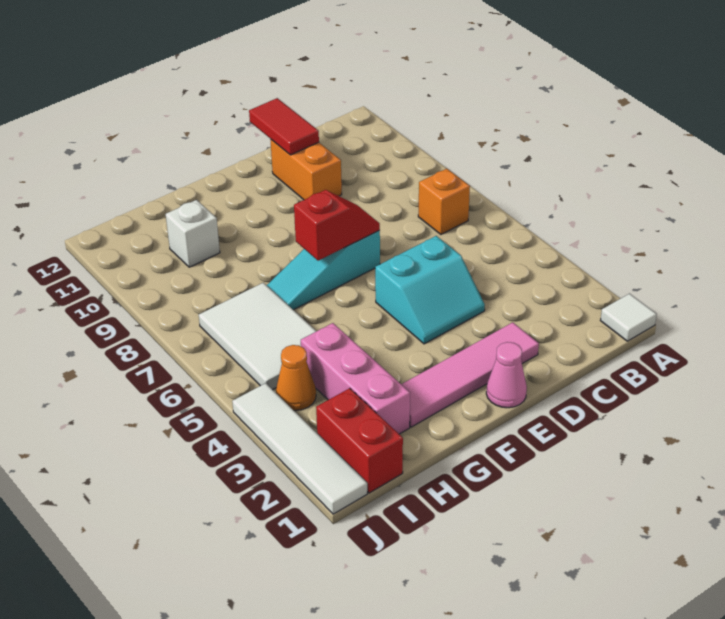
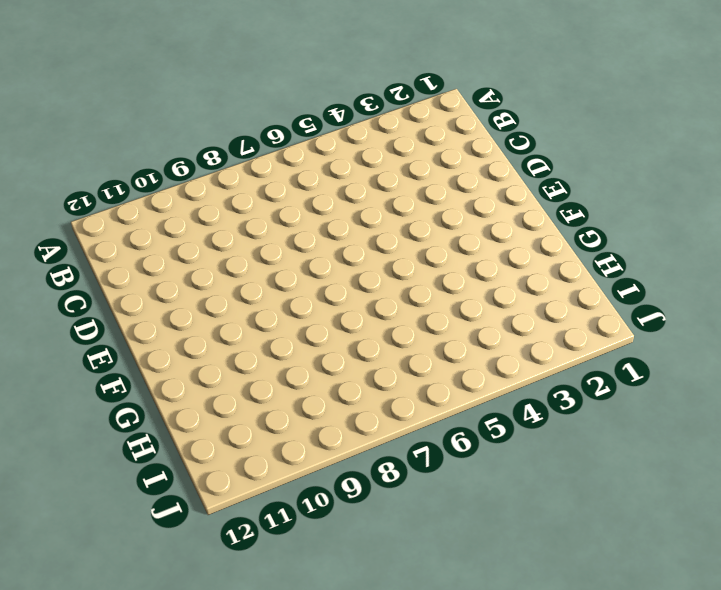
none -> white tile A1 level 1
none -> orange brick B7 level 1
none -> pink tile D2:G2 level 1

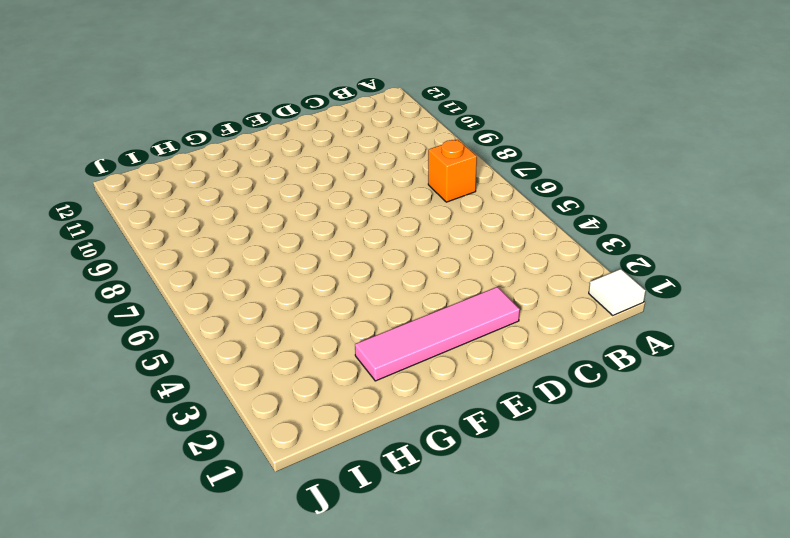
none -> cyan slope D4:E5 level 1 top 5
none -> orange brick D10:D11 level 1
none -> pink cone E1 level 1

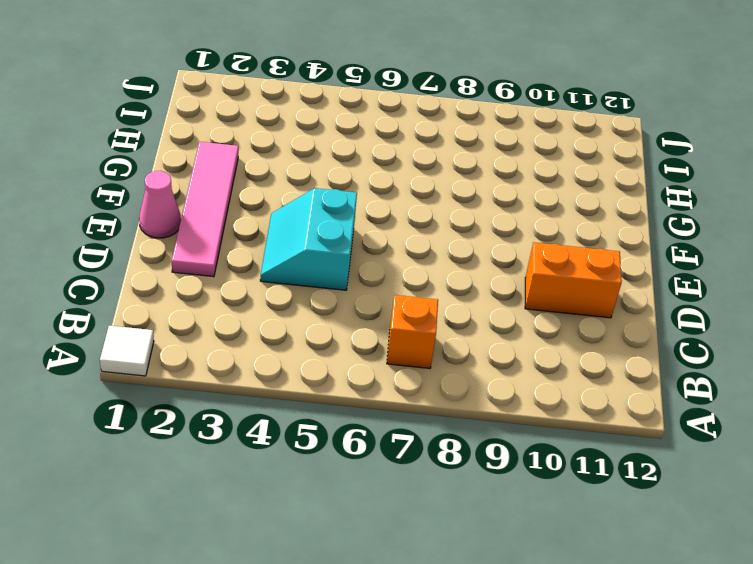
none -> cyan slope E7:G7 level 1 top E
none -> pink brick H2:H4 level 1
none -> white tile H5:I7 level 1

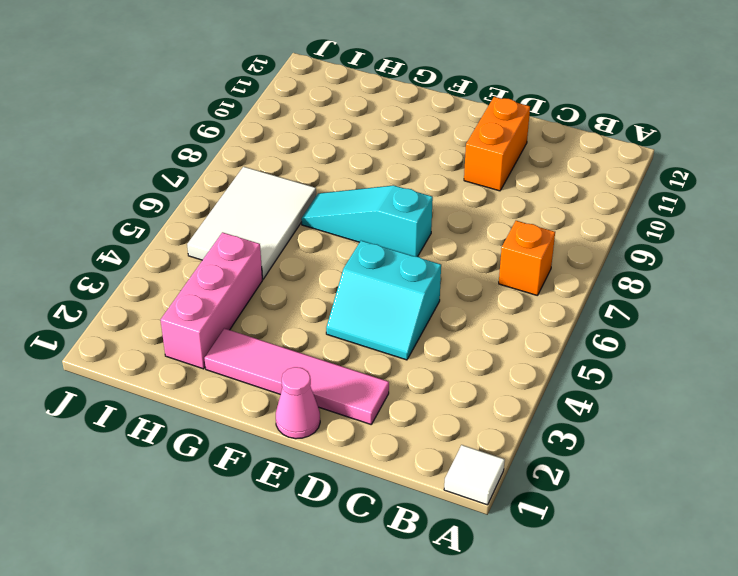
none -> white brick H10 level 1
none -> red brick I1:I2 level 1
none -> orange cone I4 level 1

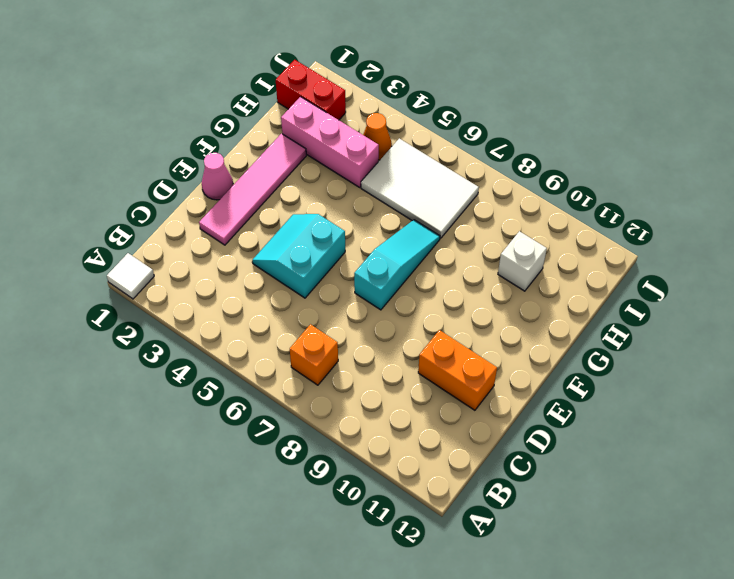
none -> white tile J1:J4 level 1
none -> red tile D11:D12 level 2
none -> red slope E7:F7 level 2 top F

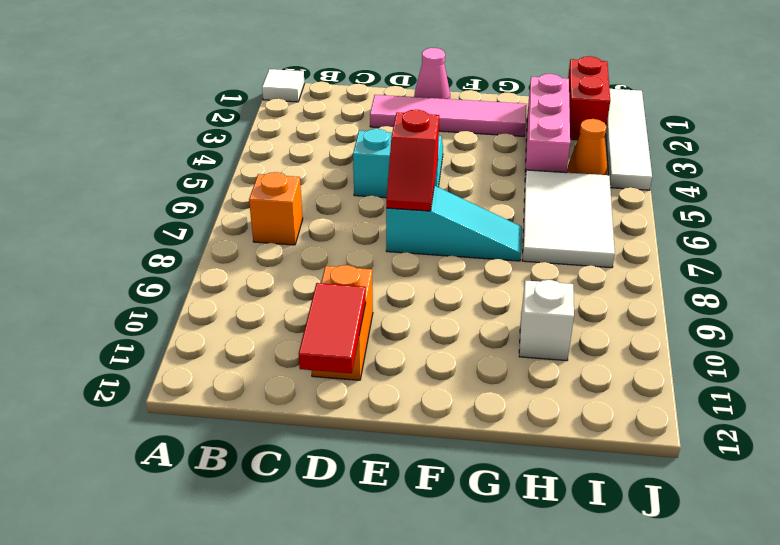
red slope E6:E7 level 2 top 6 -> red slope E7:F7 level 2 top F

